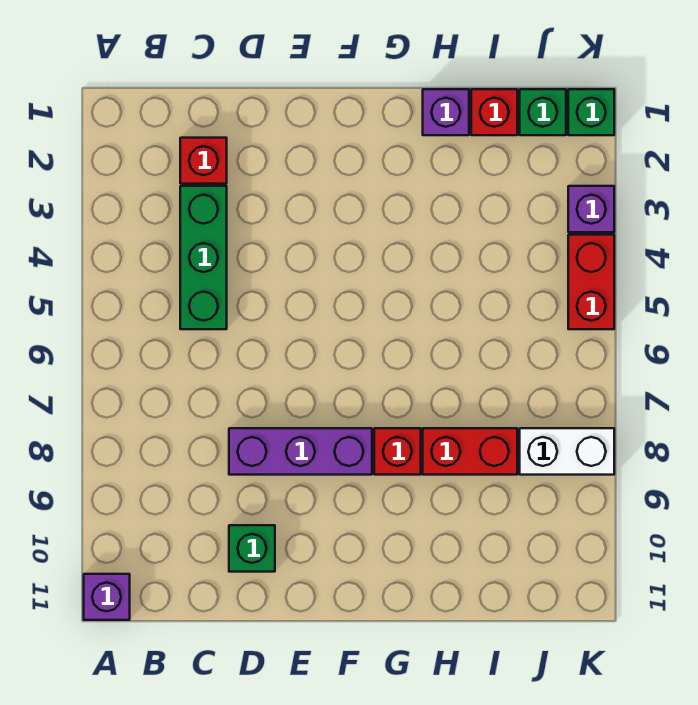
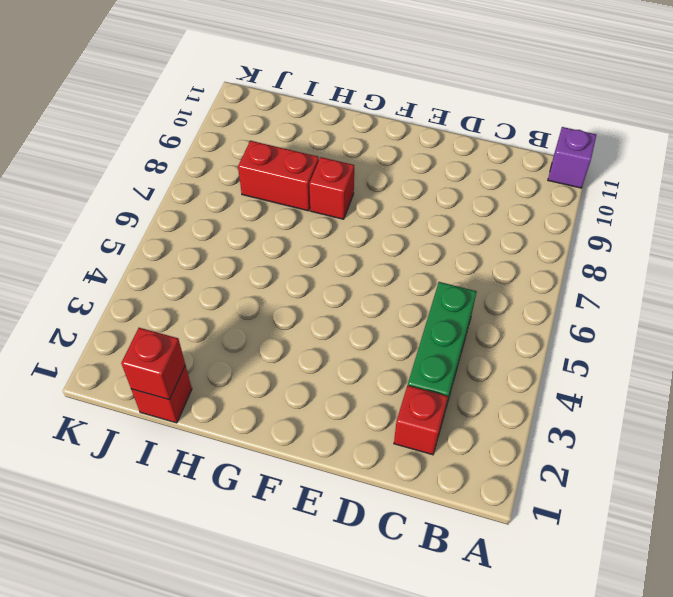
red brick I1 level 2 -> none
none -> purple brick D8:F8 level 1
none -> green brick D10 level 1
none -> purple brick H1 level 1

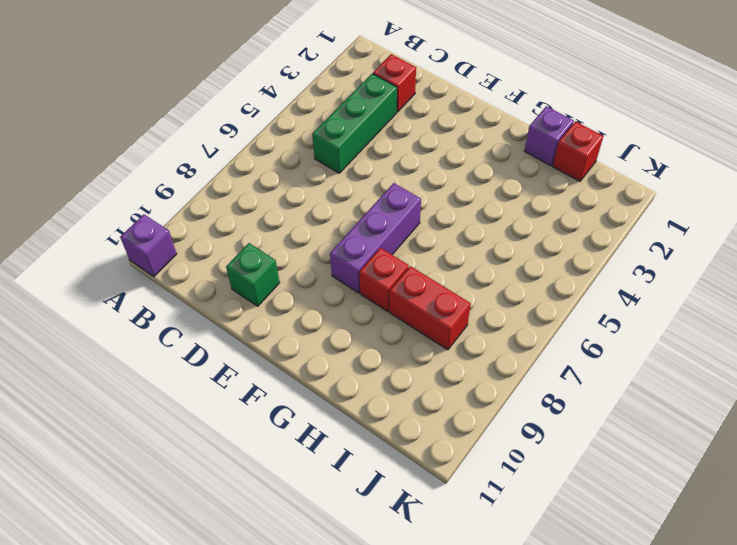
purple brick F6:F8 level 1 -> purple brick D8:F8 level 1
none -> green brick J1 level 1
none -> white brick J8:K8 level 1
none -> green brick K1 level 1

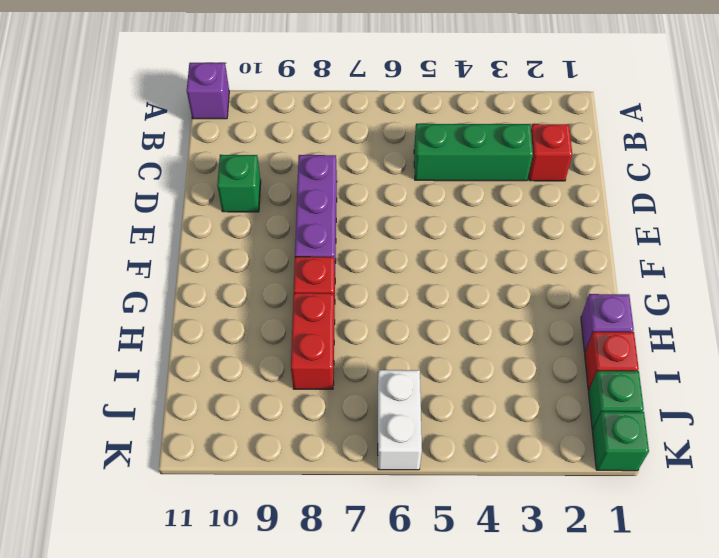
white brick J6:K6 level 1 -> white brick J8:K8 level 1
none -> purple brick K3 level 1
none -> red brick K4:K5 level 1

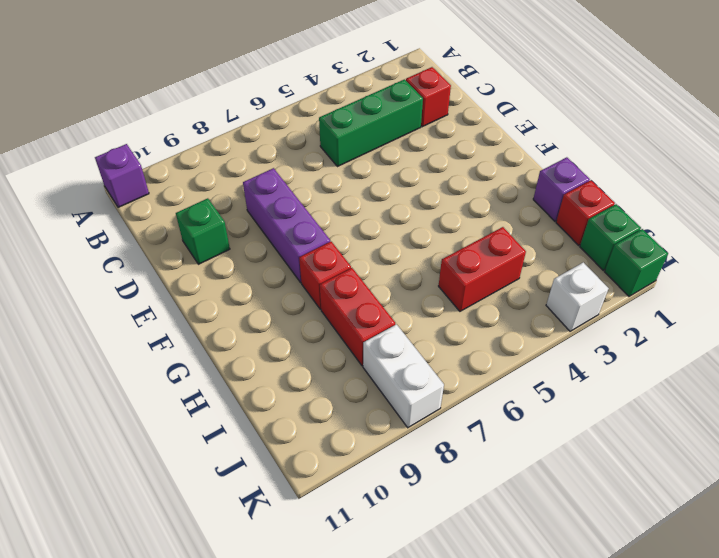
red brick I4:I5 level 1 -> red brick K4:K5 level 1
white brick K3 level 1 -> purple brick K3 level 1

